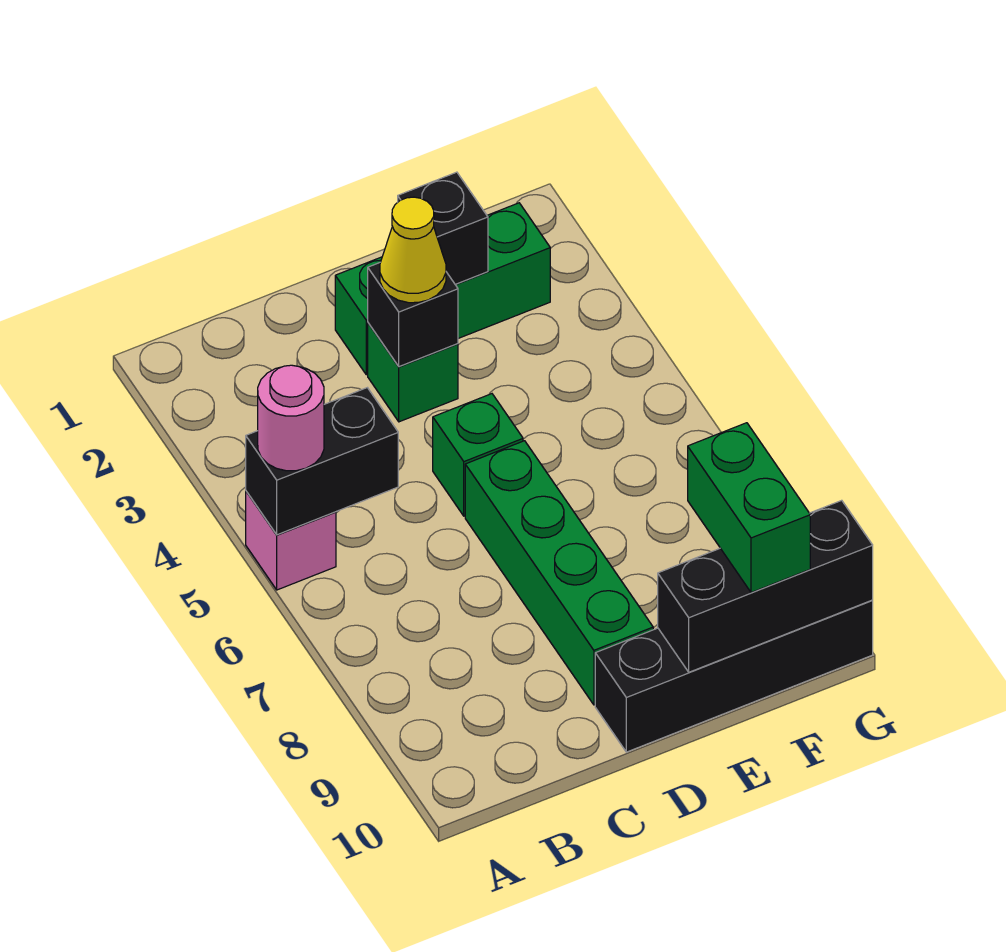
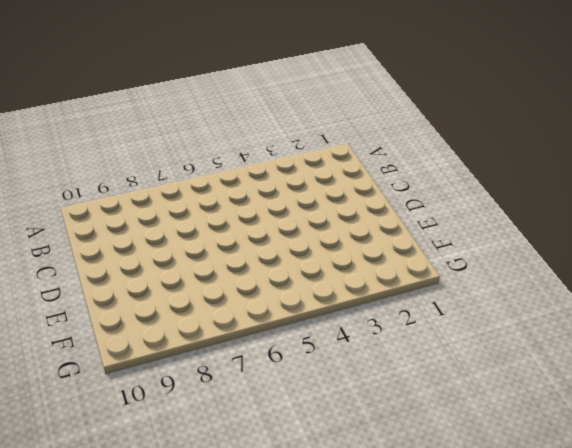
none -> pink brick A5 level 1
none -> green brick D2:F2 level 1
none -> green brick D3 level 1

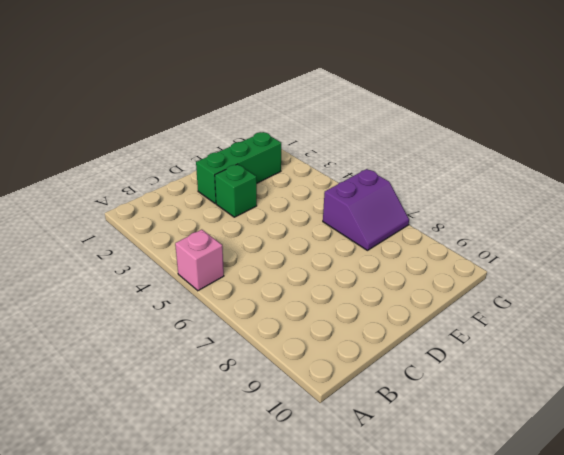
purple slope F6:G7 level 1 top 6 -> none
none -> green brick D5 level 1
none -> green brick D6:D9 level 1
none -> black brick D10:G10 level 1

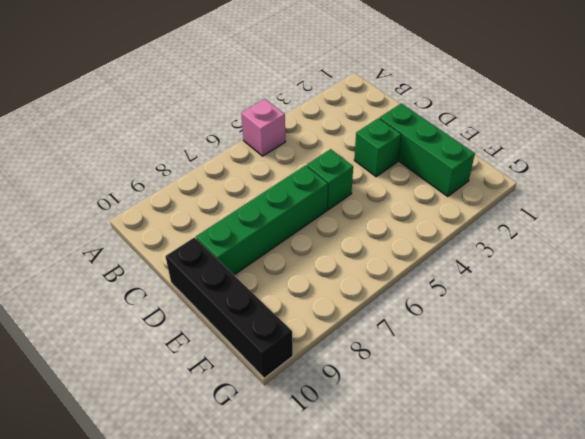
none -> black brick A5:B5 level 2
none -> black brick D3 level 2
none -> black brick E2 level 2

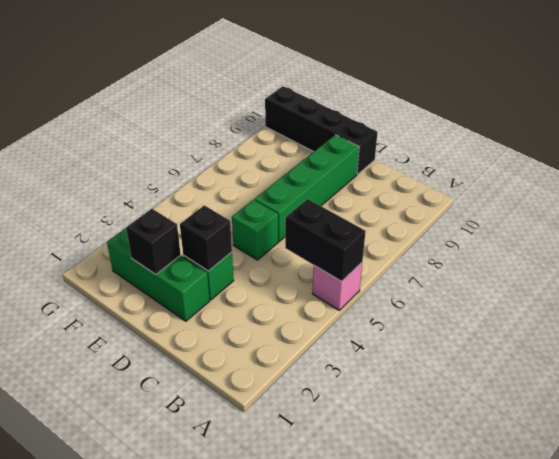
none -> black brick E10:G10 level 2
none -> pink round brick A5 level 3
none -> yellow cone D3 level 3

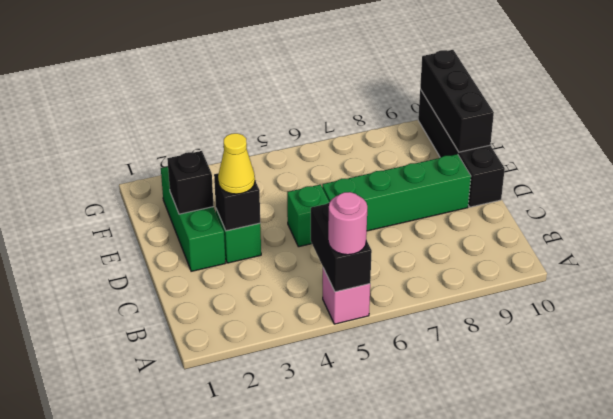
none -> green brick F9:F10 level 3

